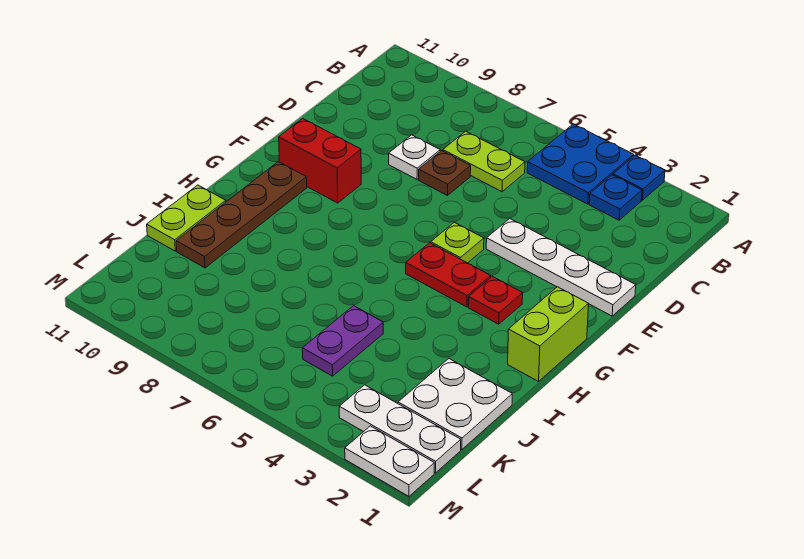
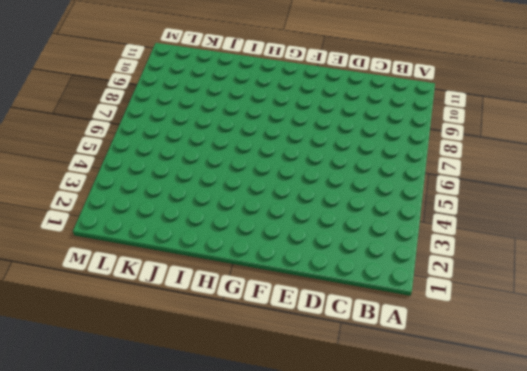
none -> blue plate A3 level 1
none -> blue plate A4:B5 level 1
none -> blue plate B3 level 1

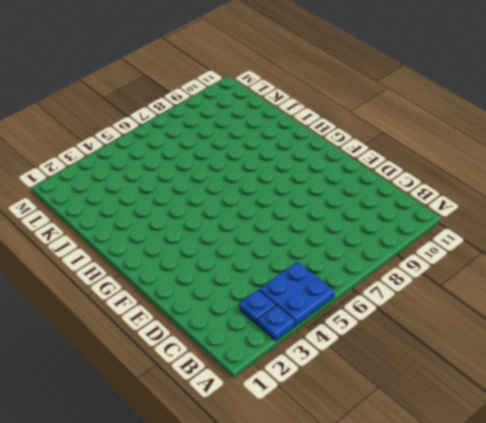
none -> lime plate C6:C7 level 1
none -> brown plate D7 level 1
none -> white plate D8 level 1

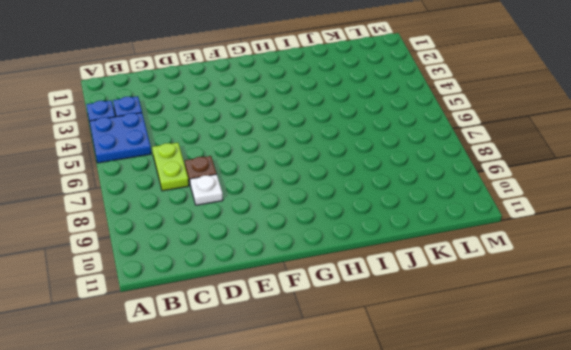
none -> white plate E1:E4 level 1
none -> lime plate F5 level 1
none -> red brick F9:F10 level 1

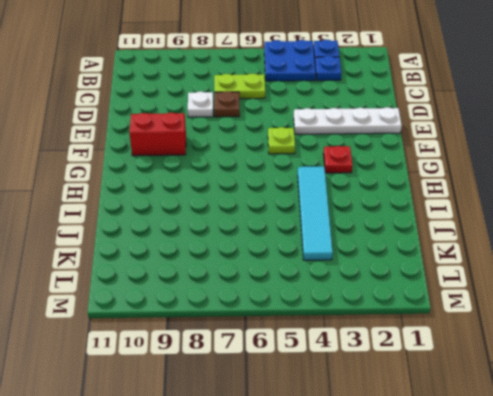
cyan tile H4:K4 level 1 -> none
none -> lime brick G1:H1 level 1
none -> red plate G4:G5 level 1
none -> brown plate G10:J10 level 1

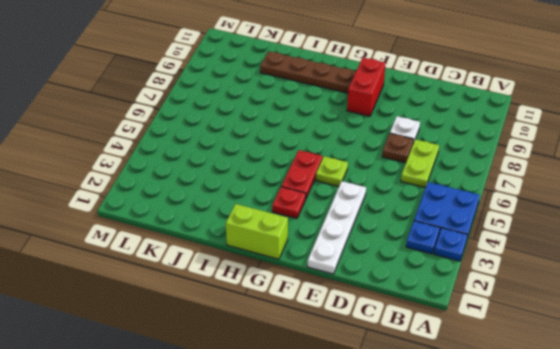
none -> lime plate I11:J11 level 1
none -> white plate J1:K2 level 1
none -> purple plate J5:K5 level 1

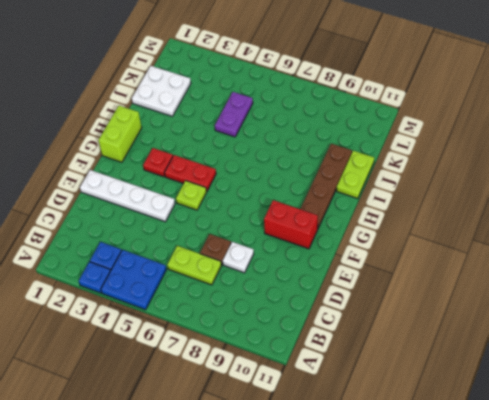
none -> white plate L1:L3 level 1
none -> white plate M1:M2 level 1

